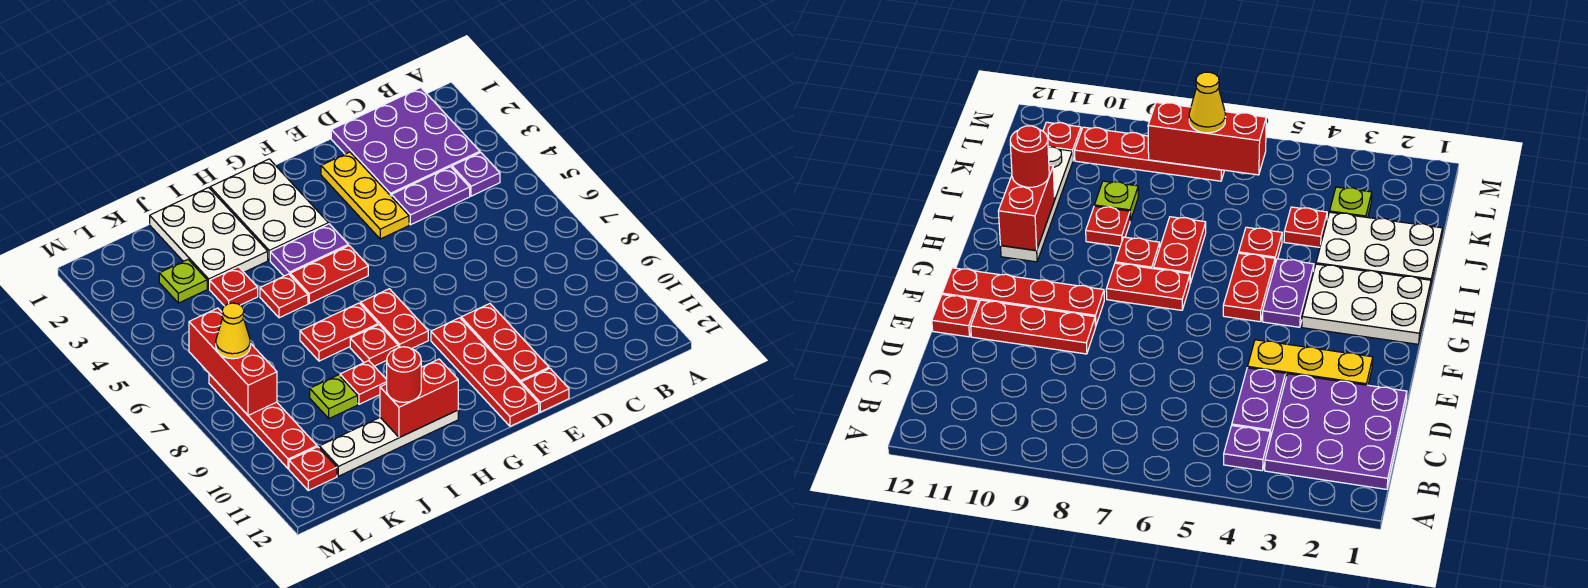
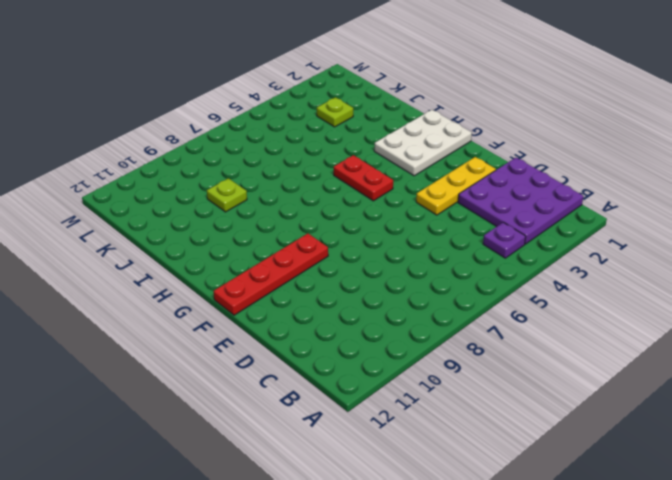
none -> purple plate C4:D4 level 1
none -> red plate E9:E11 level 1
none -> red plate E12 level 1

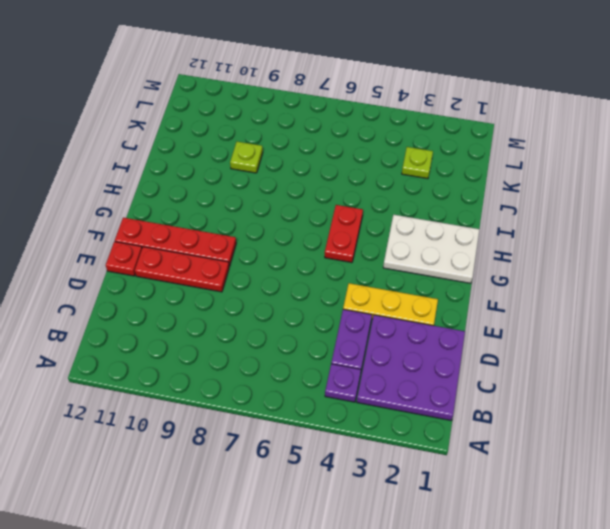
none -> purple plate G4:H4 level 1
none -> red plate G7:G8 level 1
none -> red plate H7:I7 level 1

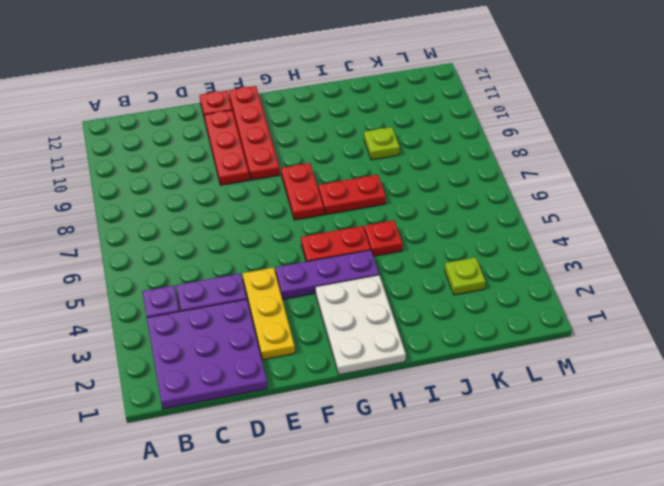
purple plate F4:H4 level 1 -> purple plate G4:H4 level 1
none -> red plate H8 level 1
none -> white plate H11:K11 level 1
none -> white plate I1:J3 level 1

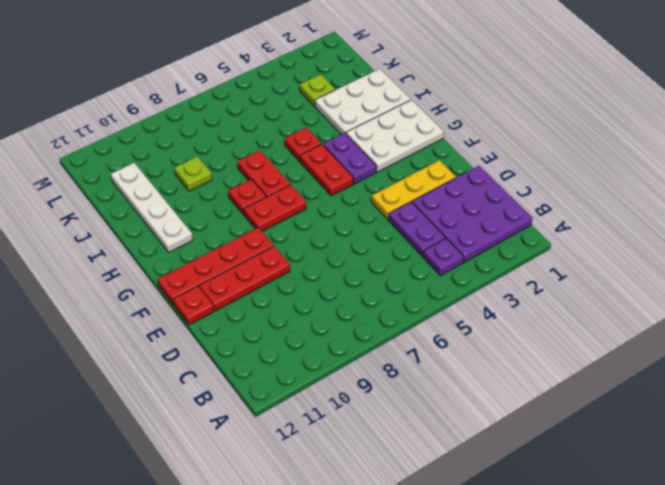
none -> red plate I9 level 1
none -> red plate J4 level 1
none -> red plate L7:L10 level 1

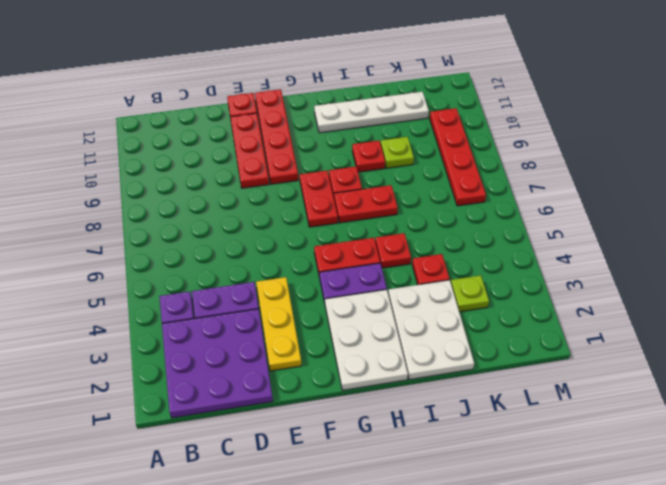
none -> red plate L11 level 1
none -> red brick H11:I11 level 2
none -> red brick L6:L8 level 2

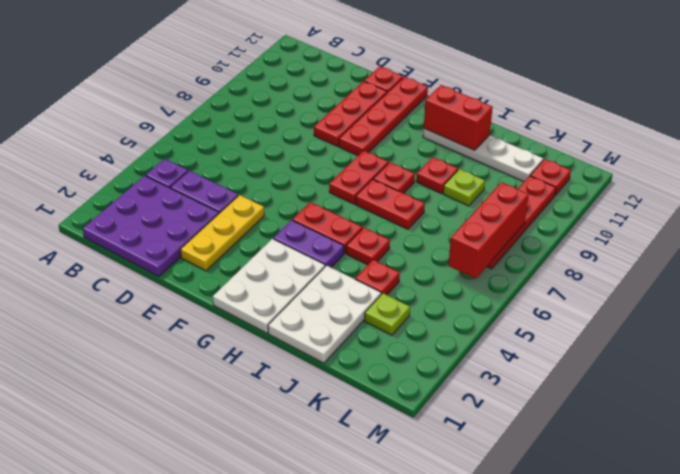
none -> red round brick I11 level 3
none -> yellow cone L7 level 3

